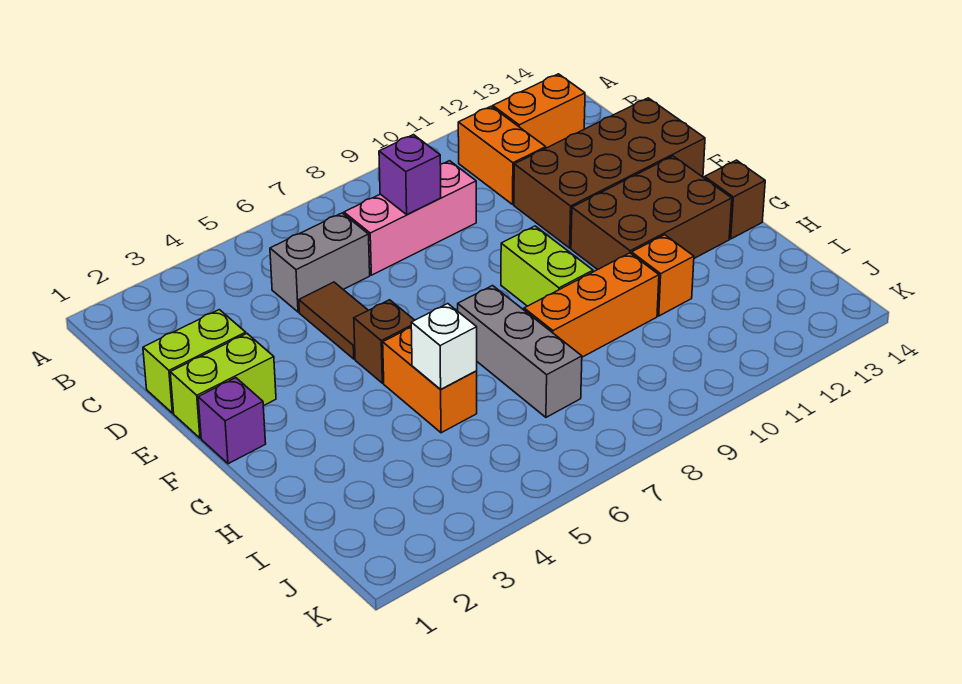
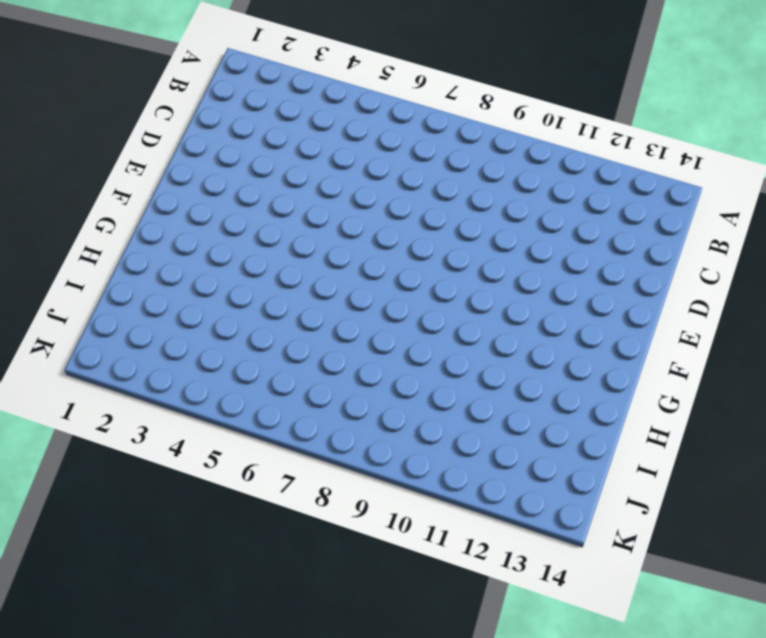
none -> orange brick B11:C11 level 1
none -> orange brick B12:B13 level 1
none -> grey brick C5:C6 level 1

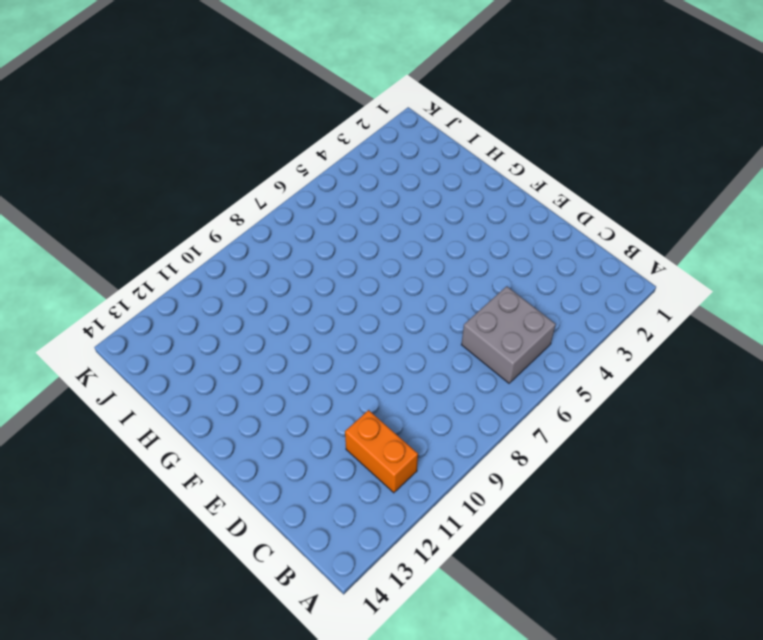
grey brick B5:C6 level 1 -> grey brick C5:C6 level 1
none -> orange brick B12:B13 level 1
none -> pink brick C7:C9 level 1
none -> lime brick D1:D2 level 1

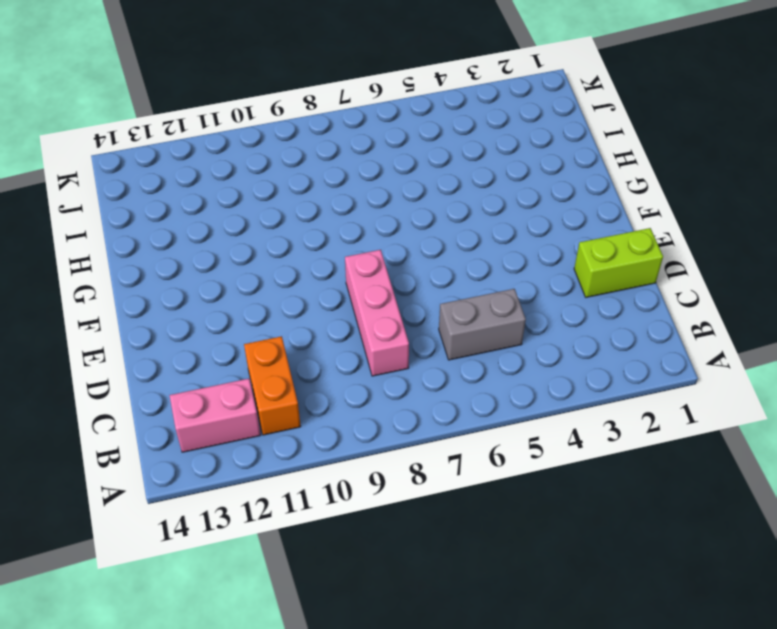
pink brick B12:B13 level 1 -> orange brick B12:B13 level 1
pink brick C8:E8 level 1 -> pink brick C7:C9 level 1
none -> brown tile D5:E5 level 1
none -> brown brick D11:E14 level 1
none -> lime brick E1:E2 level 1

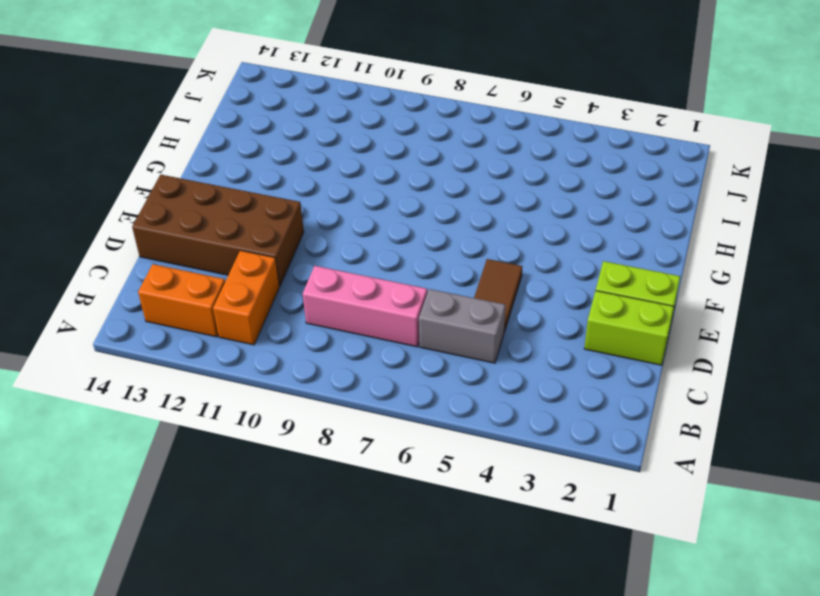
none -> purple brick F1 level 1
none -> brown brick F5 level 1
none -> lime brick F9:G9 level 1

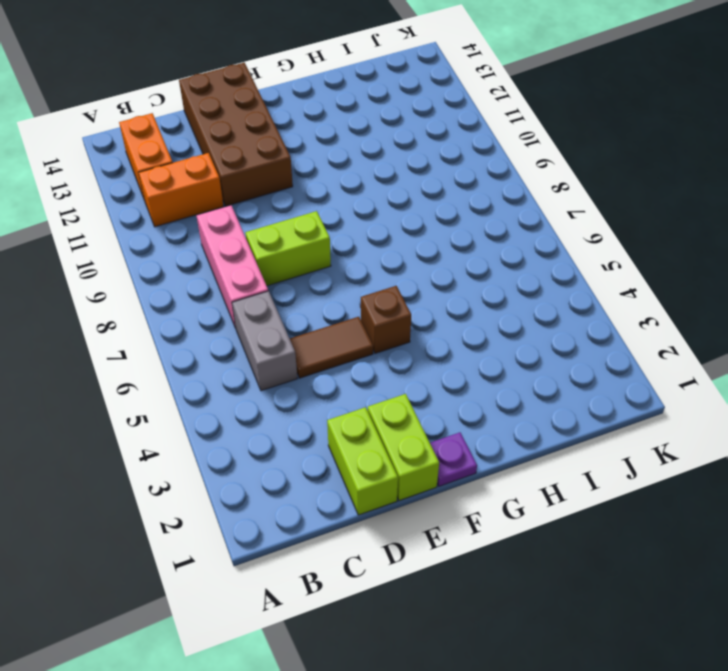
lime brick D8:E8 level 1 -> lime brick F9:G9 level 1
purple plate F1 level 1 -> purple brick F1 level 1
none -> brown brick F11:G13 level 1
none -> orange brick G5:H5 level 1
none -> grey brick G7:I7 level 1

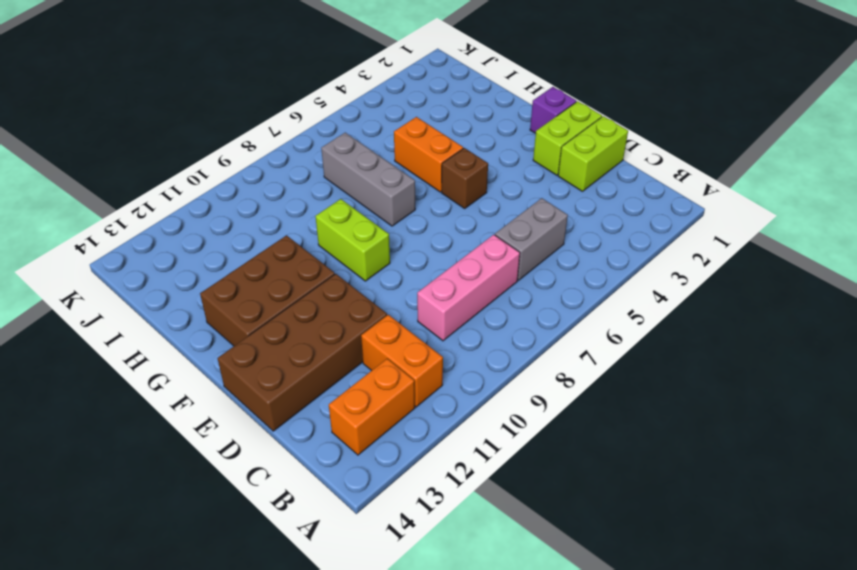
none -> brown tile D5:E5 level 1
none -> brown brick G14 level 1
none -> orange brick H8:H10 level 1

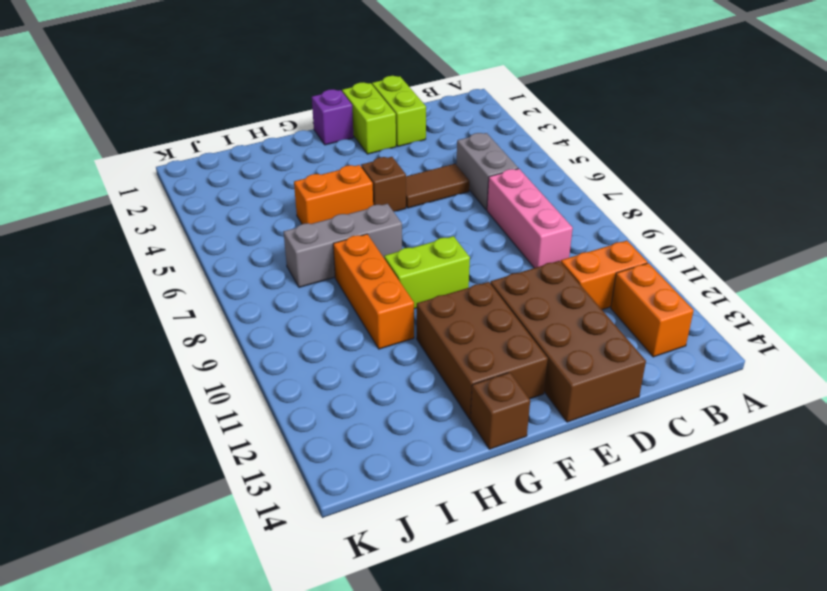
none -> orange brick H11 level 1
none -> purple brick C8 level 2
none -> white brick H5 level 2

